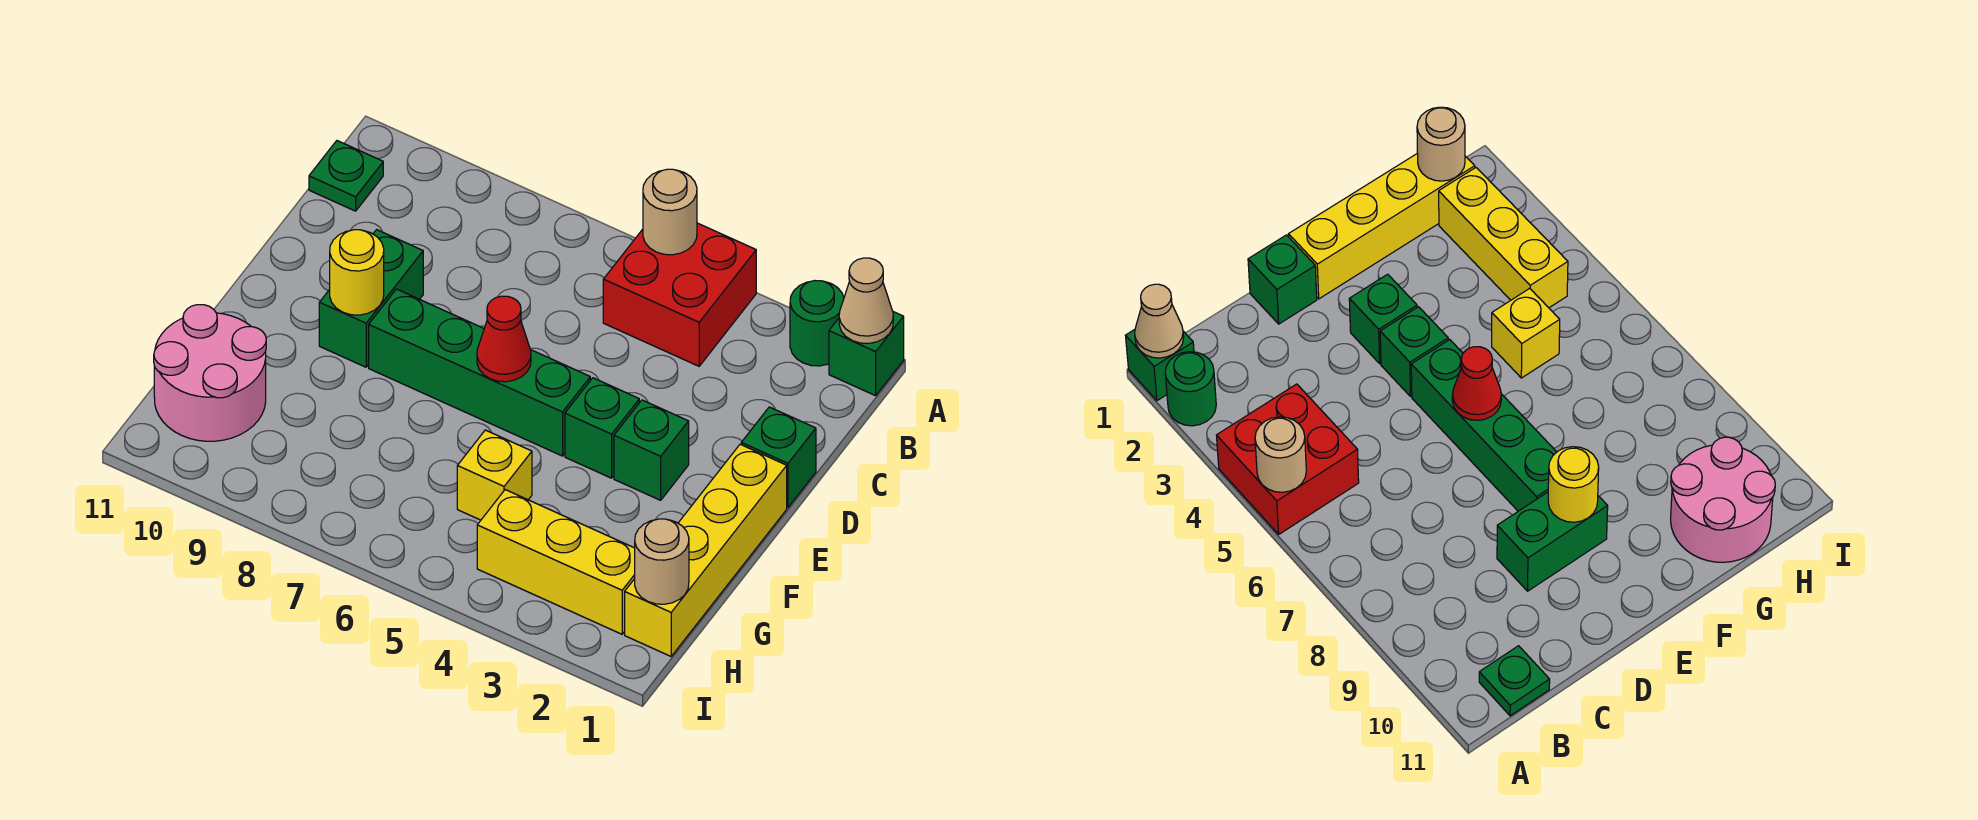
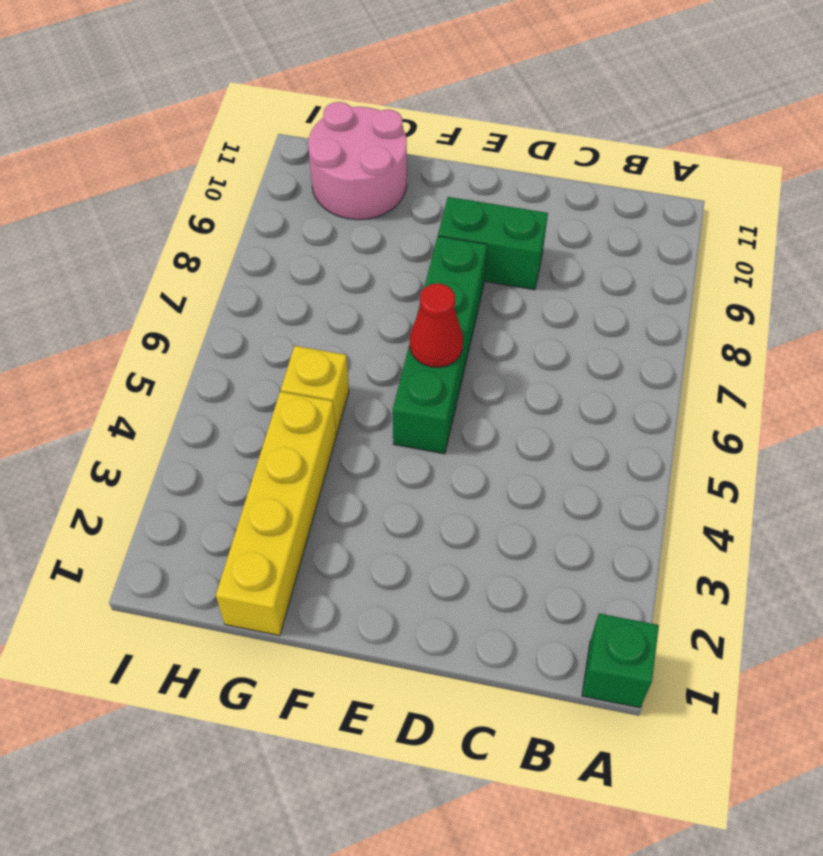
yellow brick G1:G4 level 1 -> yellow brick E1:H1 level 1
none -> green round brick A2 level 1
none -> red brick A4:B5 level 1
none -> green plate B11 level 1

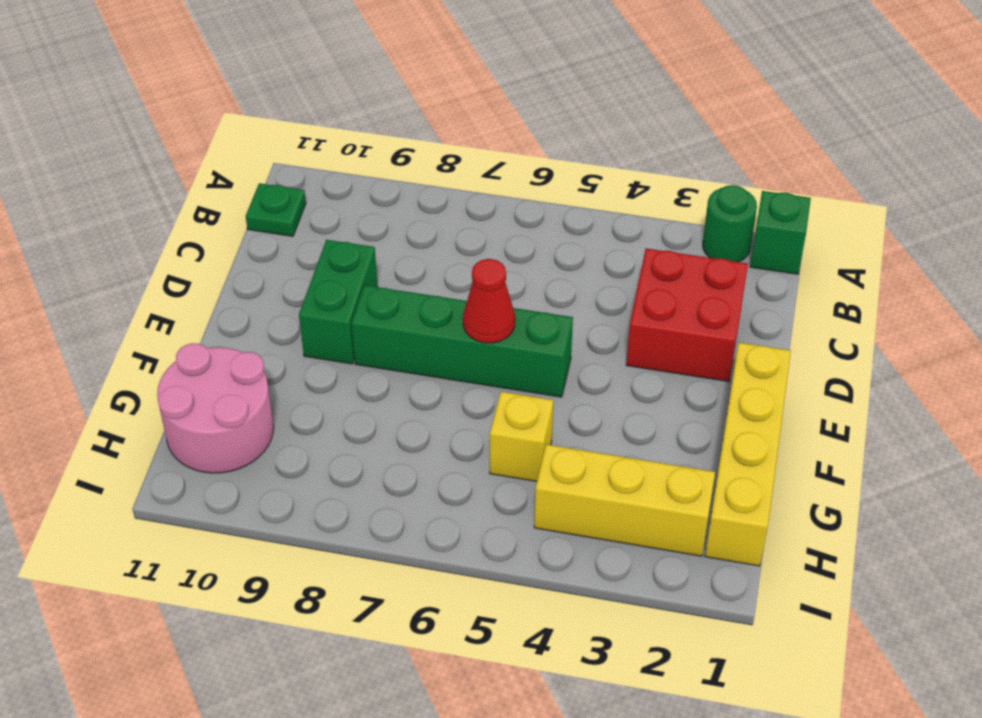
red brick C2:D3 level 1 -> red brick A4:B5 level 1
none -> green brick D1 level 1
none -> green brick E3 level 1
none -> green brick E4 level 1

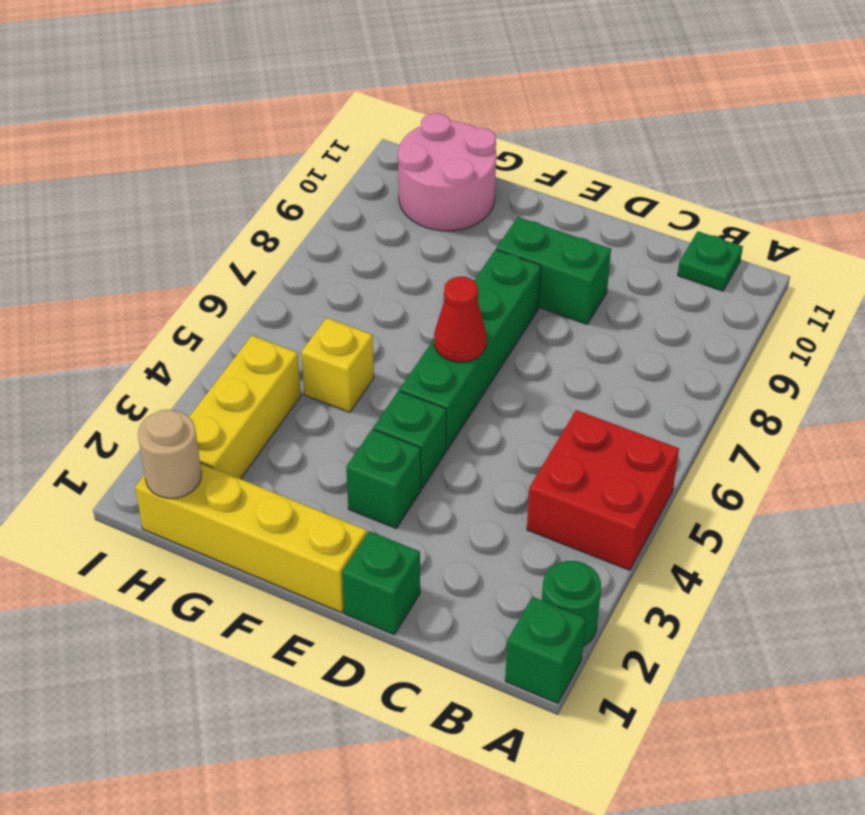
none -> tan cone A1 level 2
none -> tan round brick A5 level 2
none -> yellow round brick E9 level 2

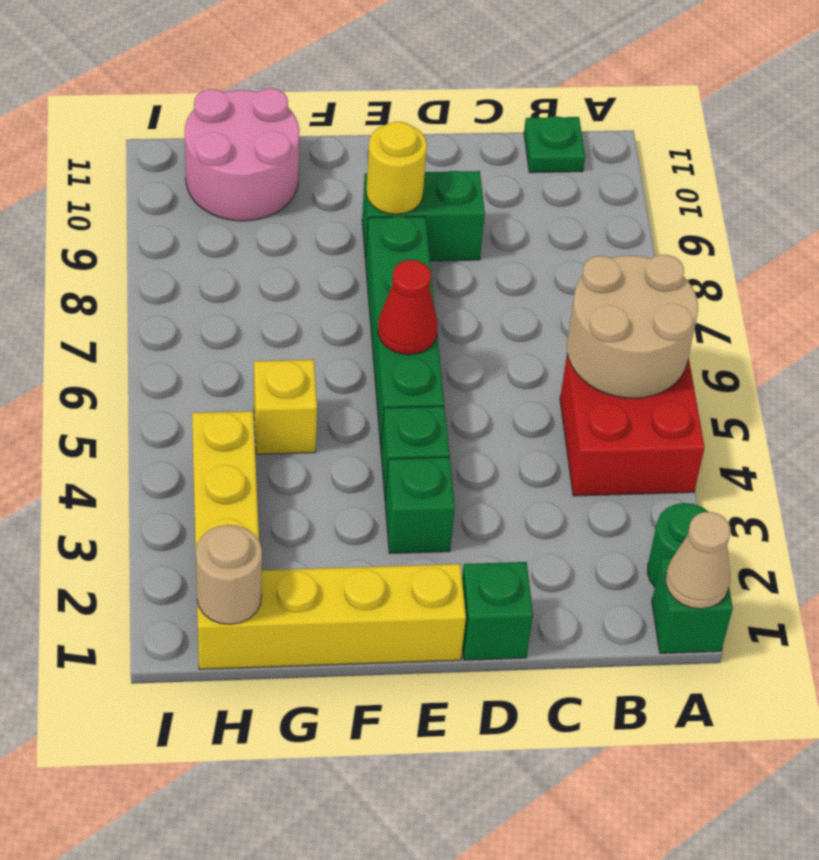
tan round brick A5:B6 level 2 -> tan round brick A5 level 2

